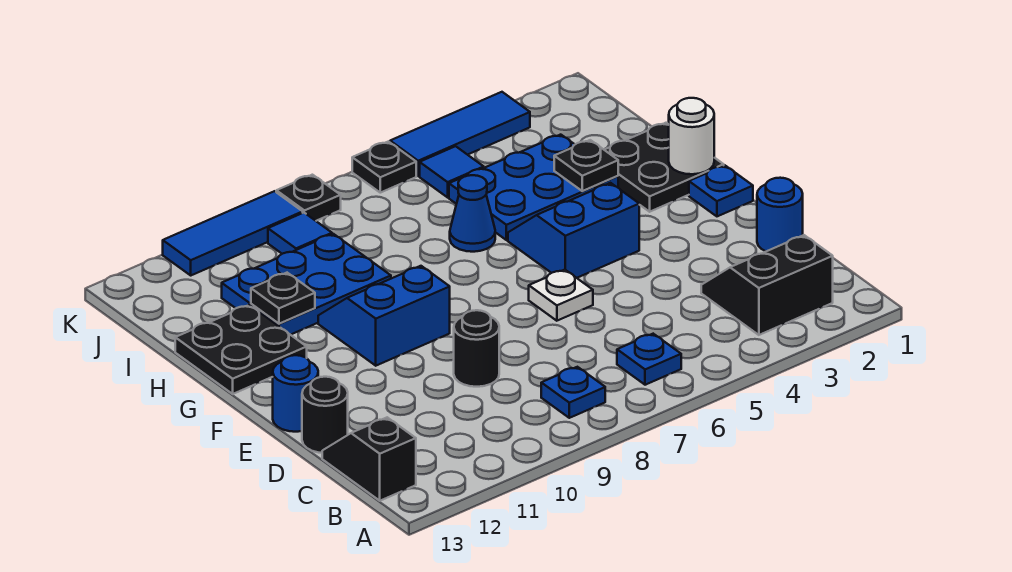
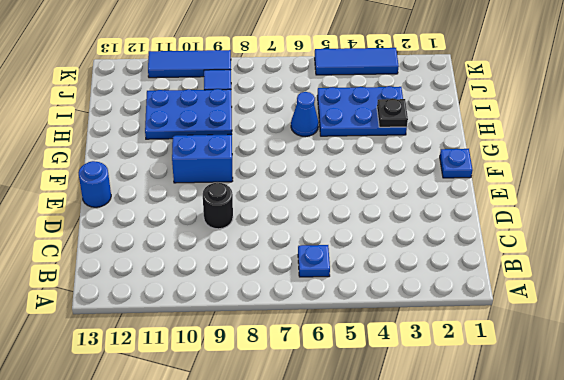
none -> black slope B2:C3 level 1 top B
none -> blue plate B8 level 1
none -> black slope B13:C13 level 1 top B

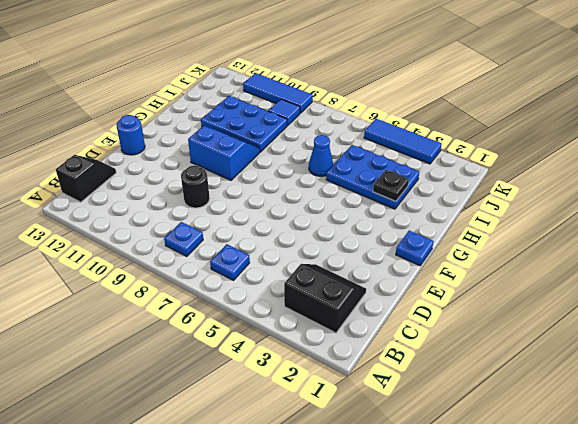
none -> blue round brick D1 level 1
none -> black round brick D13 level 1
none -> white plate E6 level 1

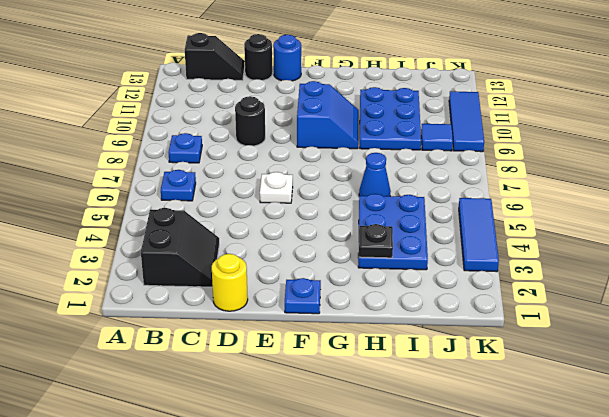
yellow round brick D1 level 1 -> blue round brick D1 level 1
none -> blue slope F4:G5 level 1 top F
none -> black plate G1:H2 level 1
none -> black plate G12:H13 level 1

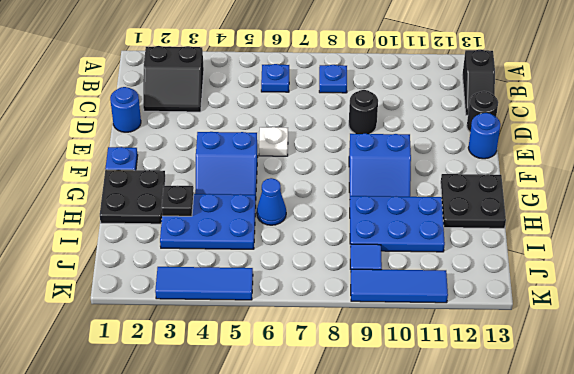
none -> blue tile J5 level 1
none -> black plate K6 level 1
none -> black plate K8 level 1

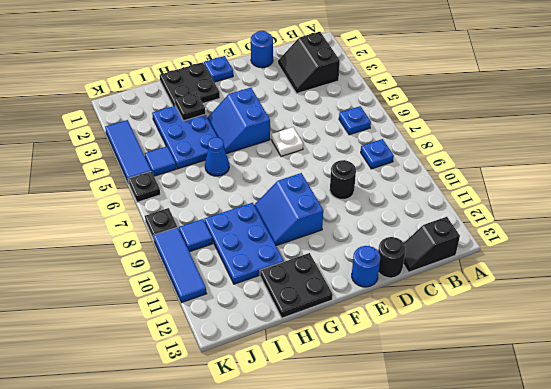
none -> white round brick G1 level 2
none -> black plate H11 level 2

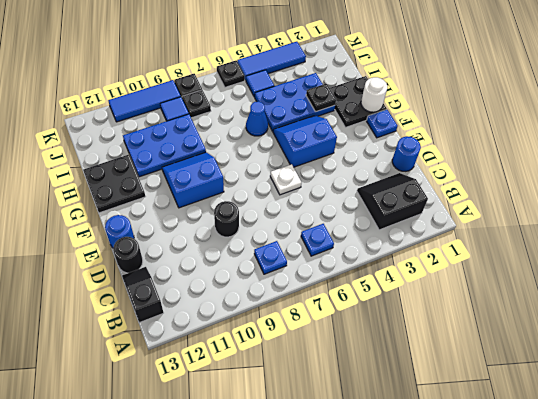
black plate J8 level 1 -> black plate H11 level 2

